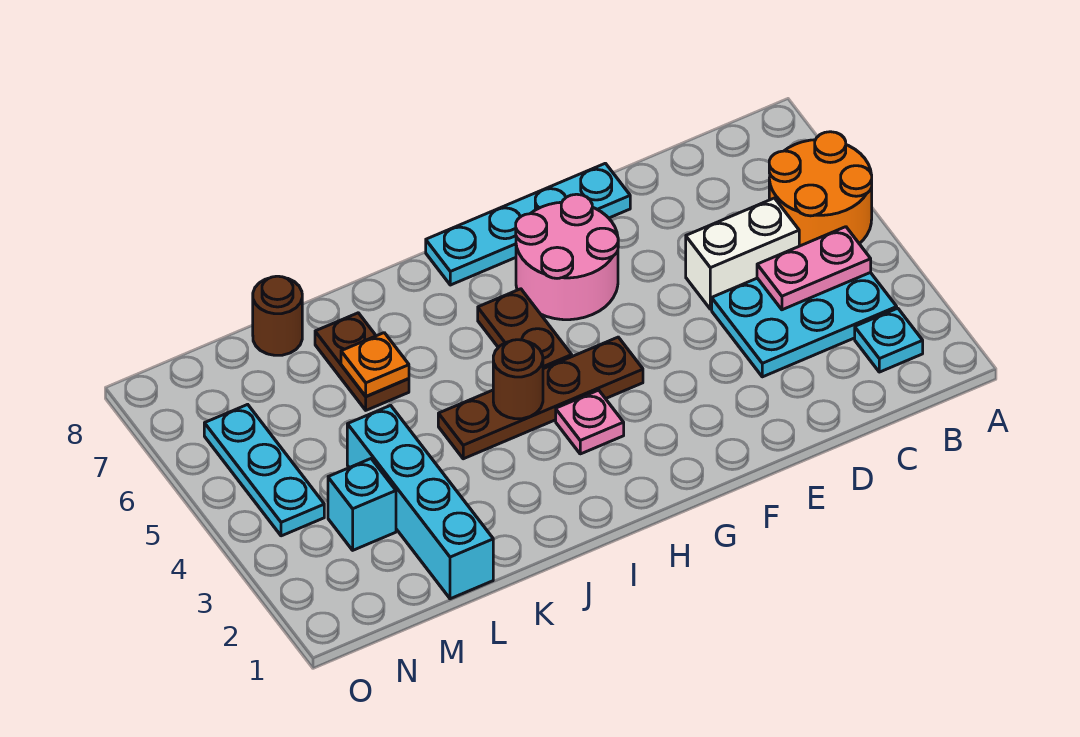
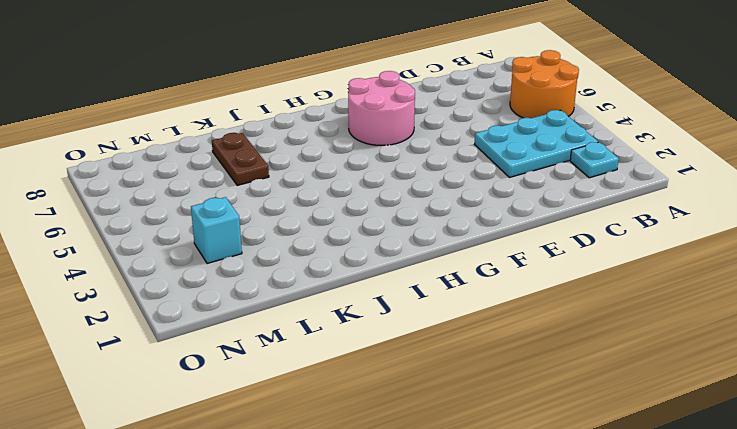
none -> white brick C5:D5 level 1
none -> cyan plate E8:H8 level 1
none -> brown plate G4:J4 level 1

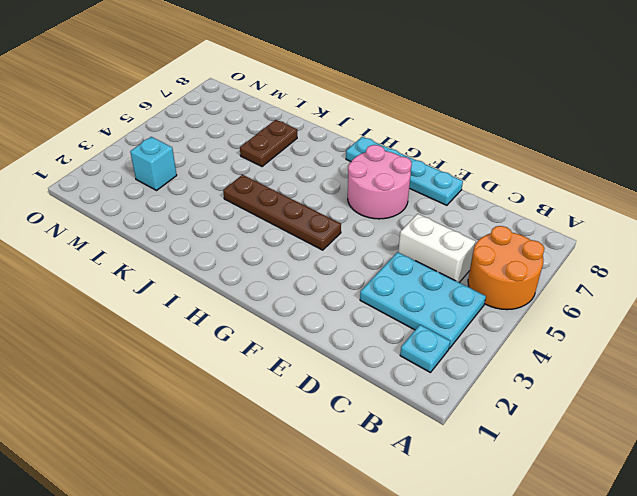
none -> pink plate H3 level 1
none -> brown plate H5:H6 level 1
none -> cyan brick L1:L4 level 1

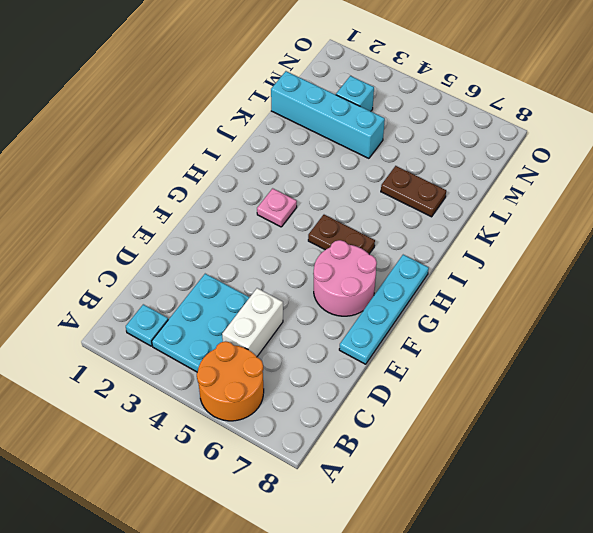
none -> brown plate G4:J4 level 1
none -> brown round brick L8 level 1
none -> cyan plate N4:N6 level 1

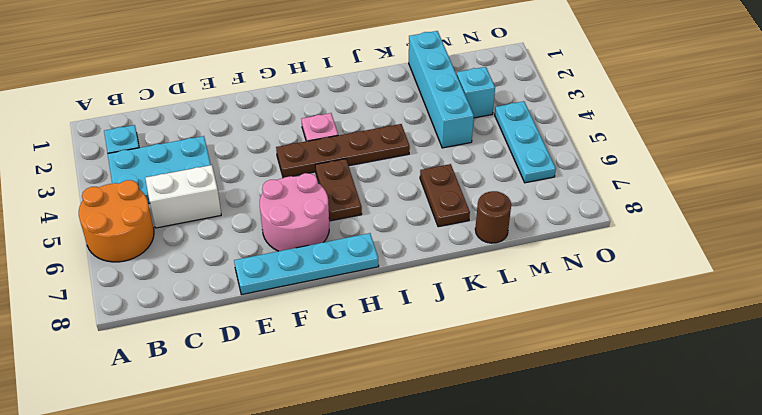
none -> pink plate B4:C4 level 2
none -> brown round brick I4 level 2
none -> orange plate K6 level 2

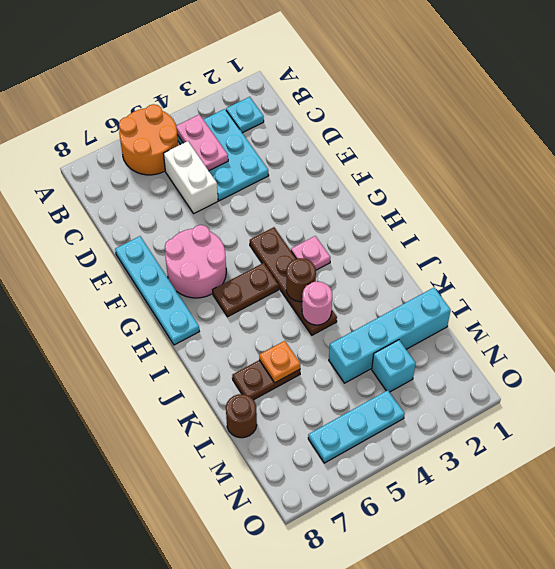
pink round brick J4 level 2 -> none

